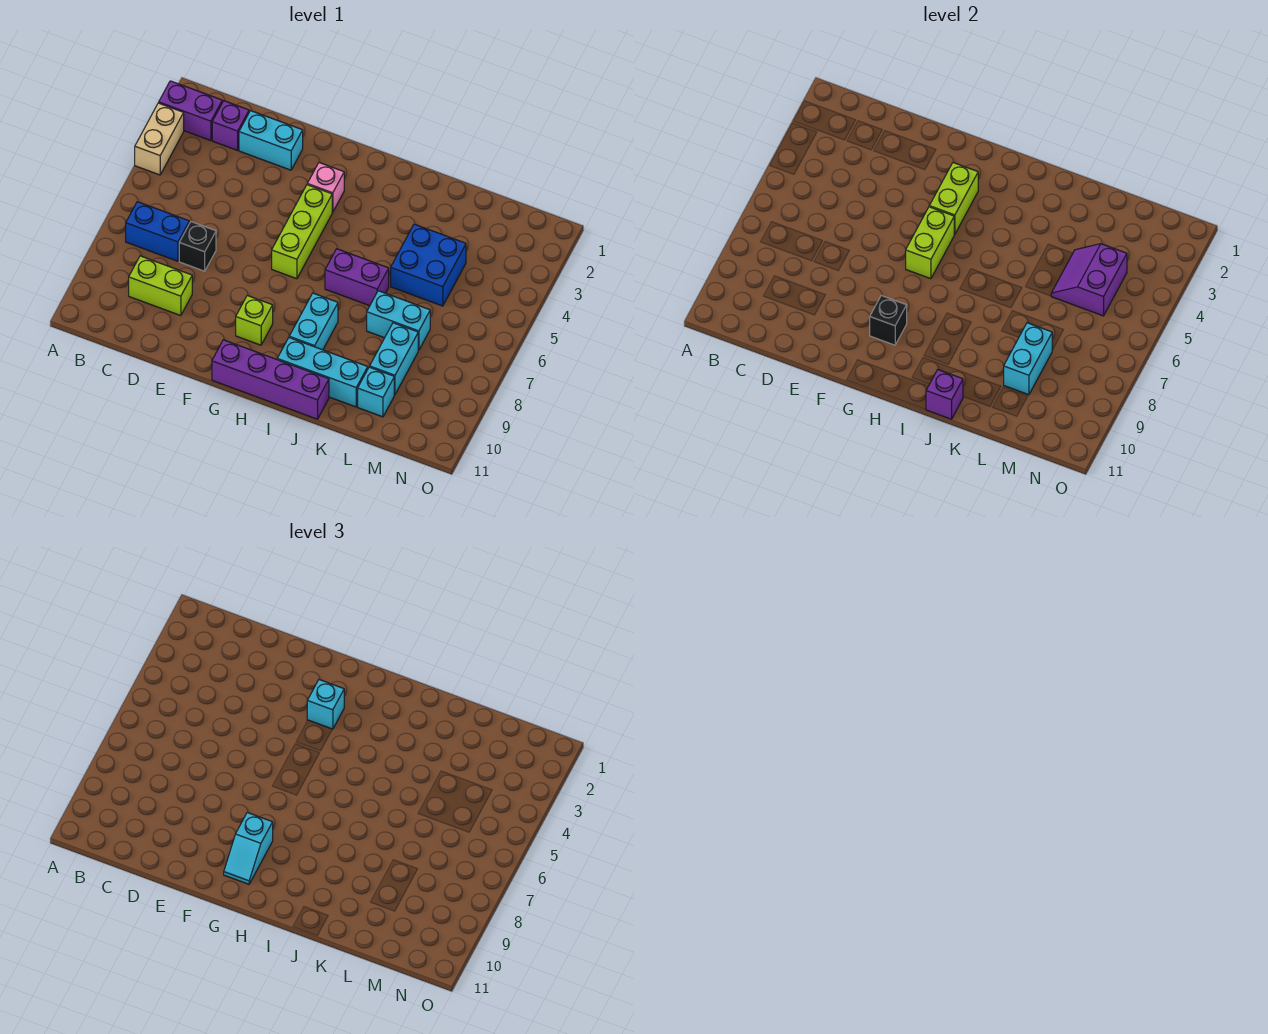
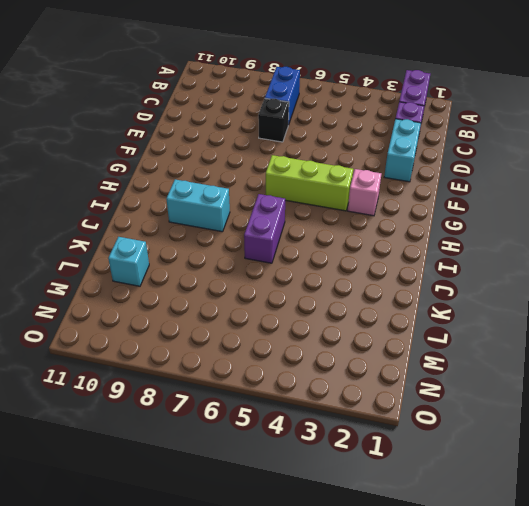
none -> tan brick A3:A4 level 1
none -> lime brick C9:D9 level 1
none -> lime brick G9 level 1

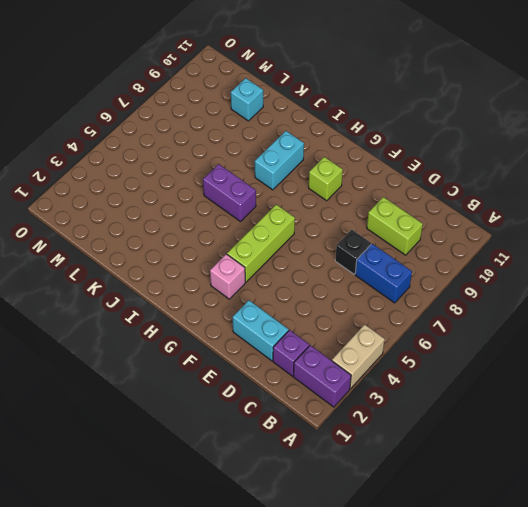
none -> purple brick G11:J11 level 1
none -> cyan brick I10:K10 level 1
none -> blue brick K4:L5 level 1

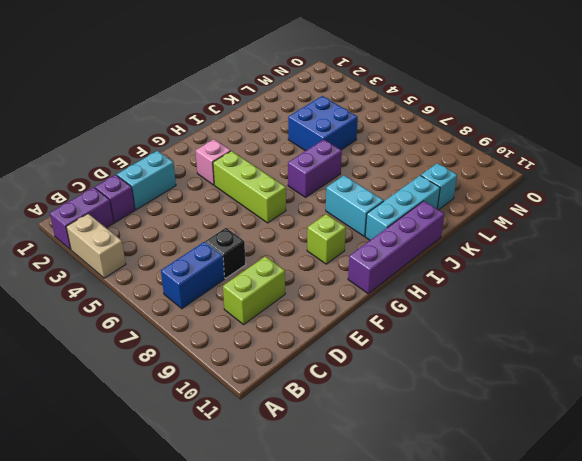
none -> cyan brick K7:L7 level 1
none -> cyan brick L8:L9 level 1
none -> lime brick G3:G4 level 2

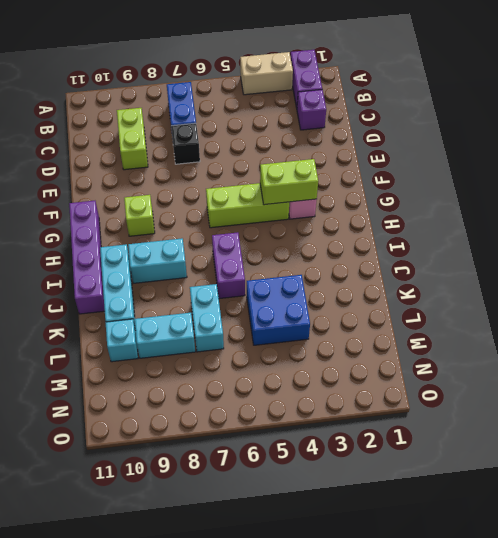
none -> cyan brick D2:E2 level 1
none -> lime brick G5:G6 level 2
none -> black brick G9 level 2

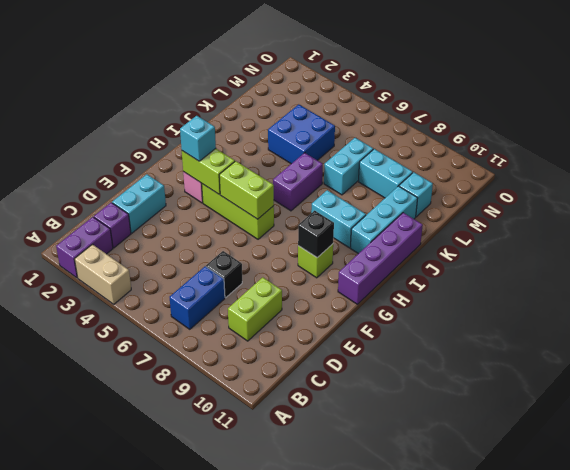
none -> purple brick J11 level 2
none -> purple slope L4:M5 level 2 top M
none -> cyan brick L8:L9 level 2

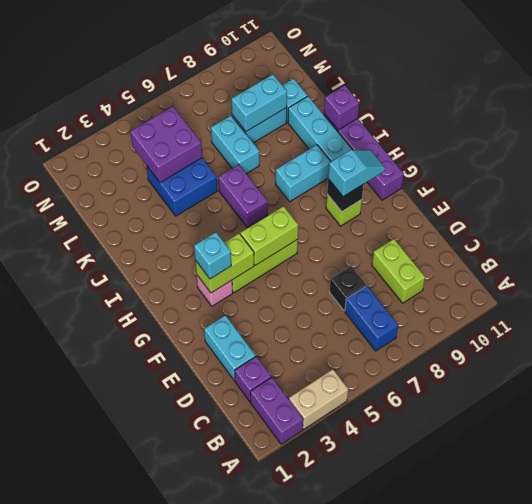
purple brick L4:M5 level 2 -> purple slope L4:M5 level 2 top M

